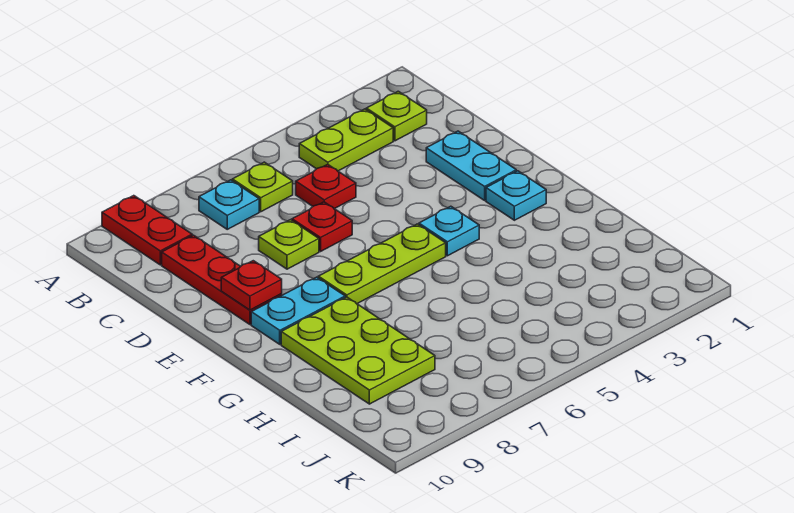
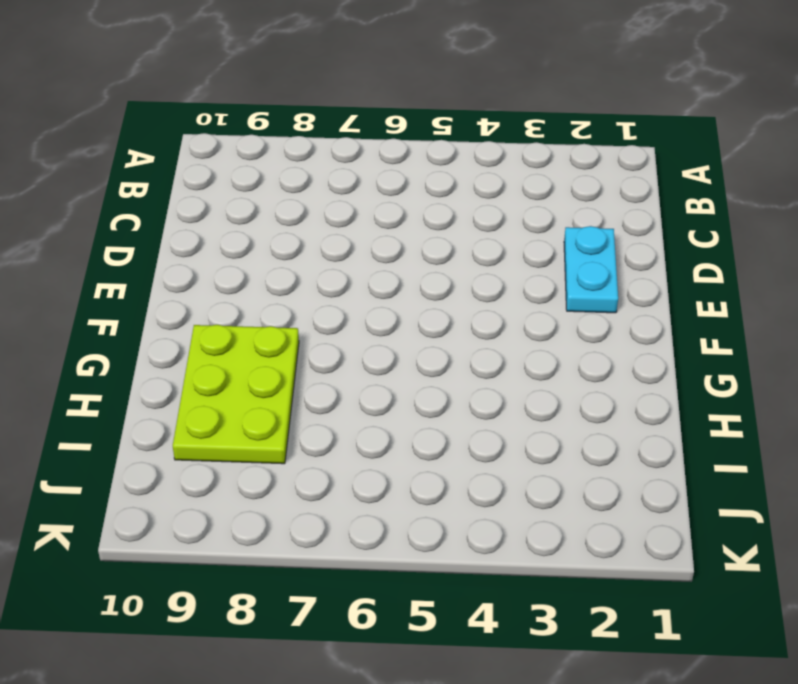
none -> red plate A9:B9 level 1
none -> lime plate B2 level 1
none -> lime plate B3:B4 level 1

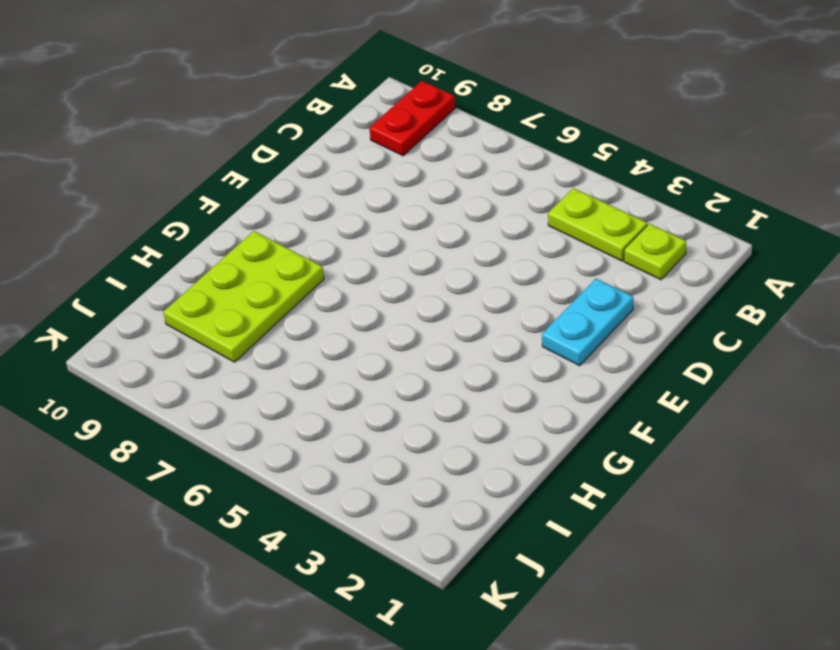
none -> lime plate B6 level 1
none -> cyan plate B7 level 1
none -> red plate C5 level 1

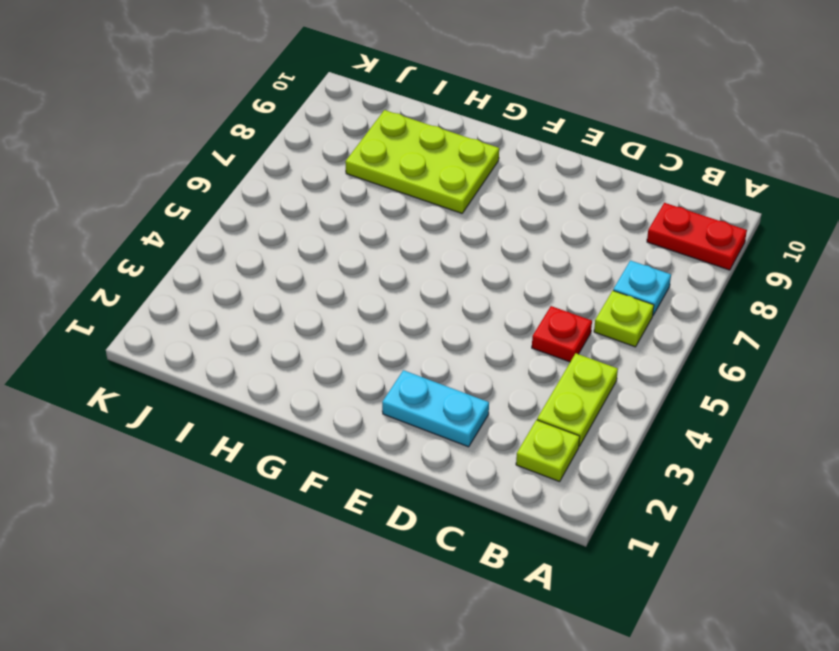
none -> red plate C9:E9 level 1
none -> red plate D6 level 1
none -> lime plate D7 level 1

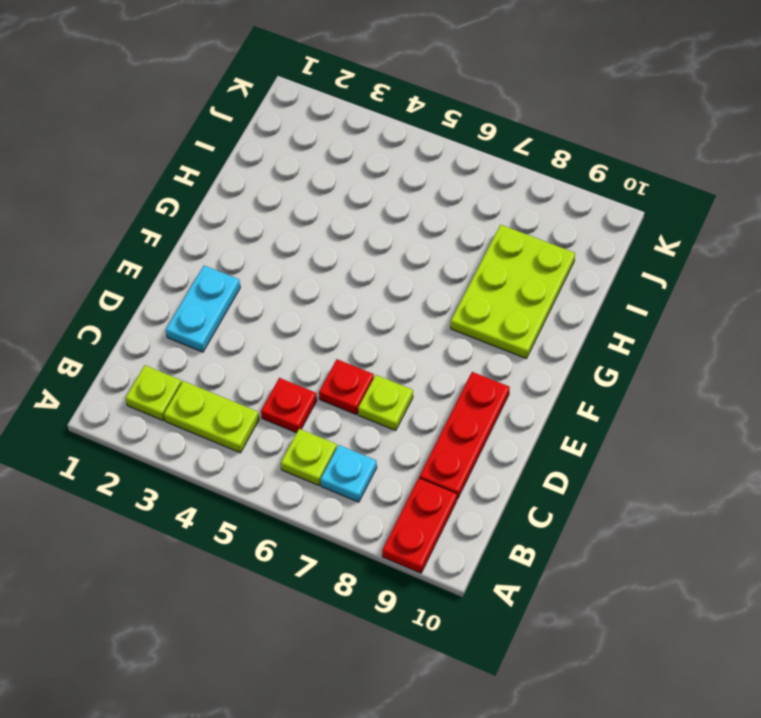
none -> cyan plate F2 level 1
none -> cyan plate F4 level 1
none -> lime plate F5:F7 level 1

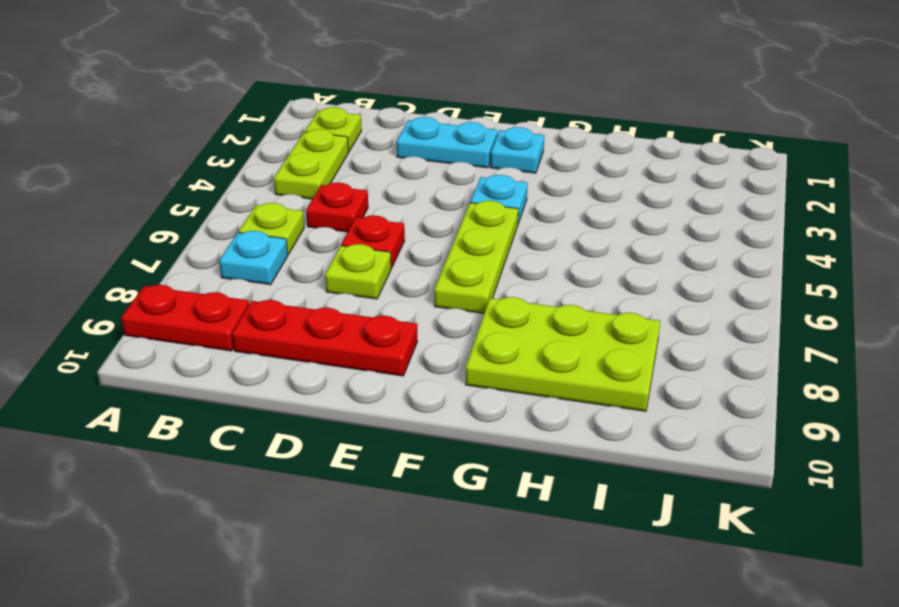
none -> cyan plate F8:F9 level 1
none -> red plate E9 level 2

